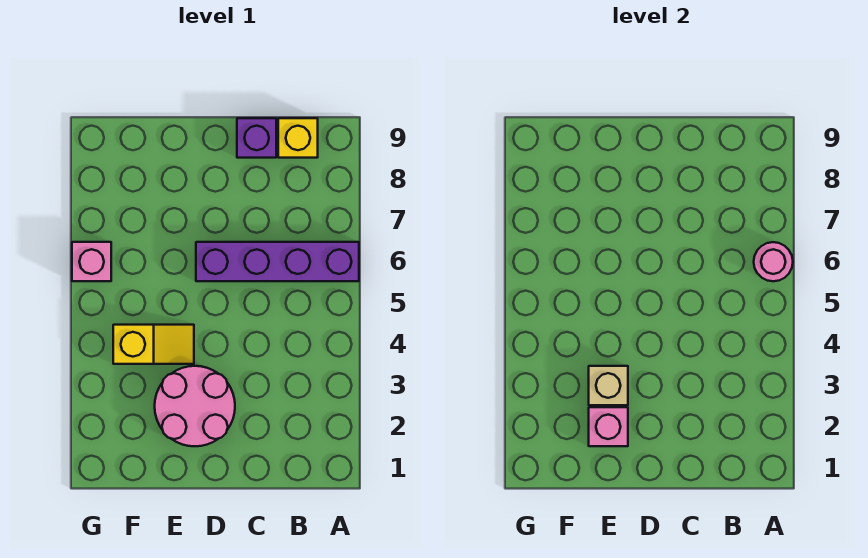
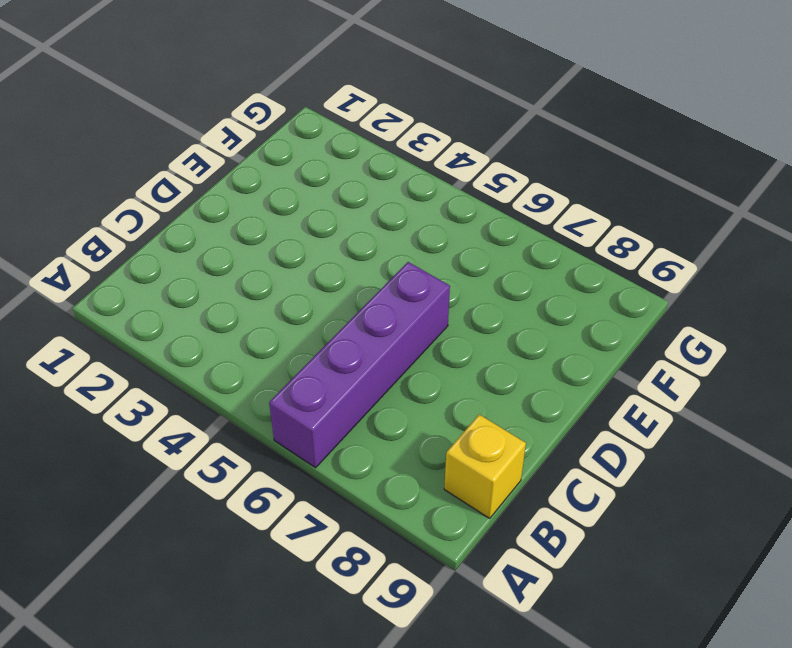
none -> purple brick C9 level 1
none -> pink round brick D2:E3 level 1

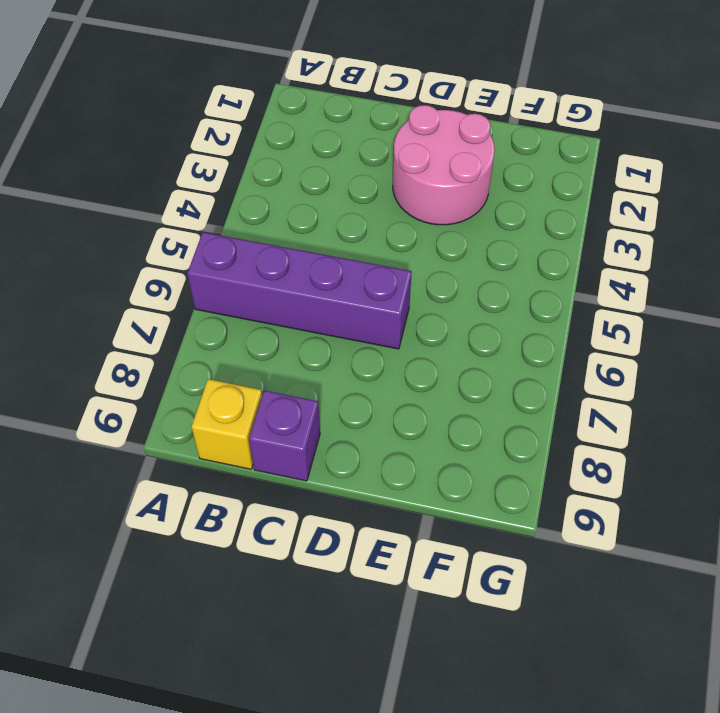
none -> yellow slope E4:F4 level 1 top F
none -> pink brick G6 level 1

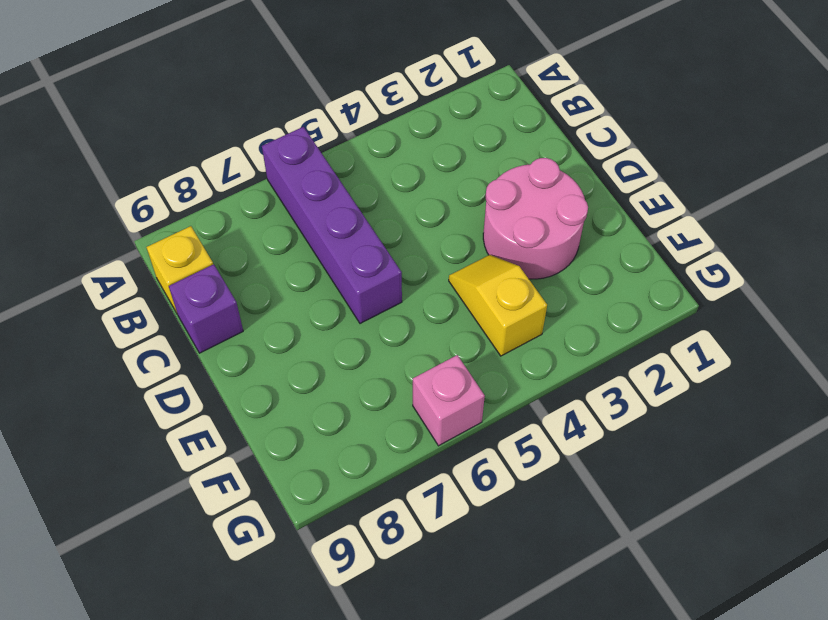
none -> pink round brick A6 level 2
none -> pink brick E2 level 2

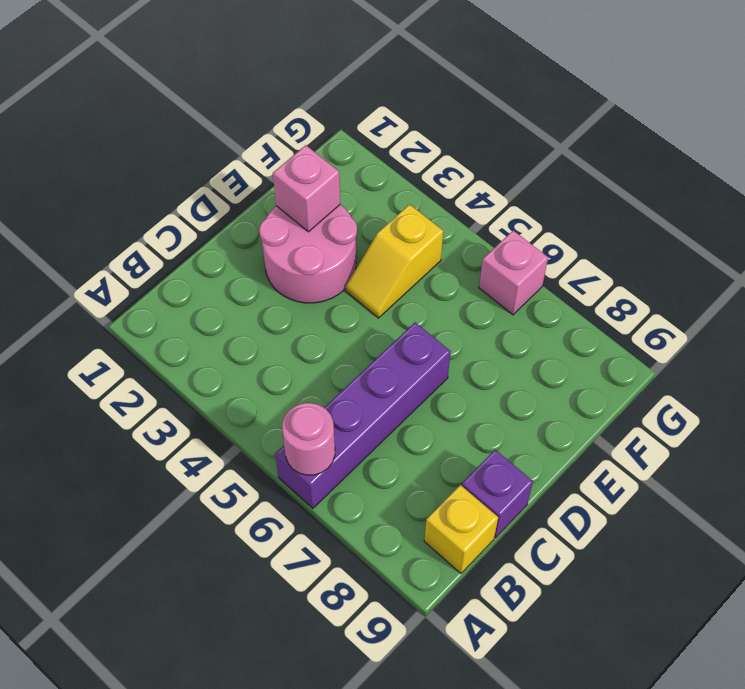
none -> tan brick E3 level 2

